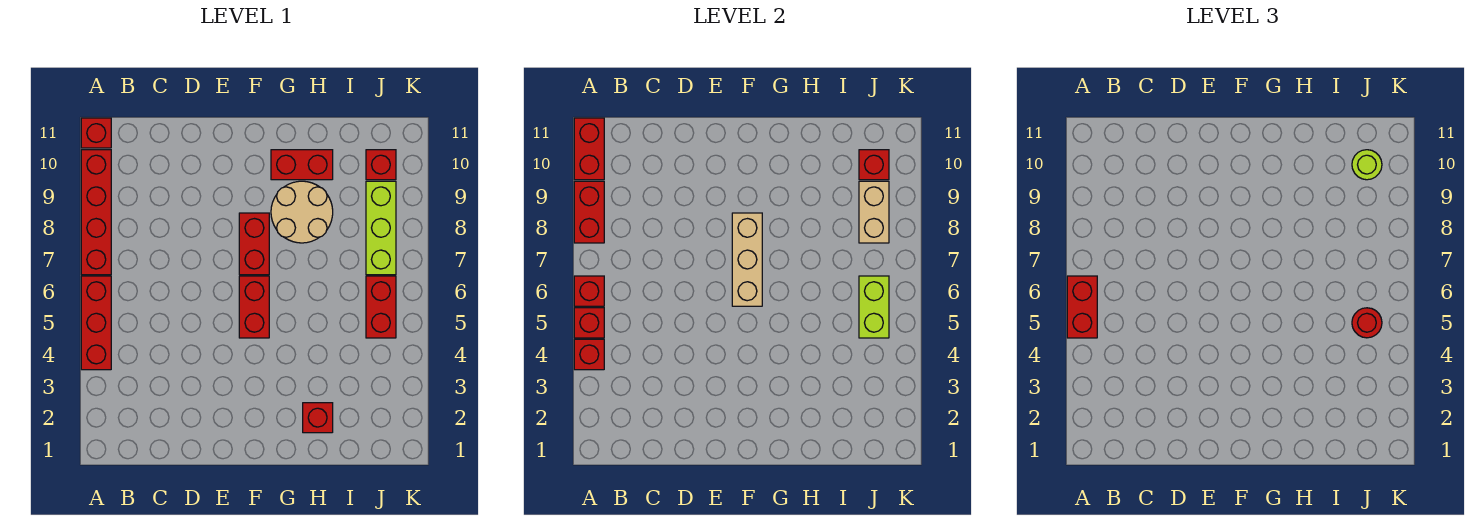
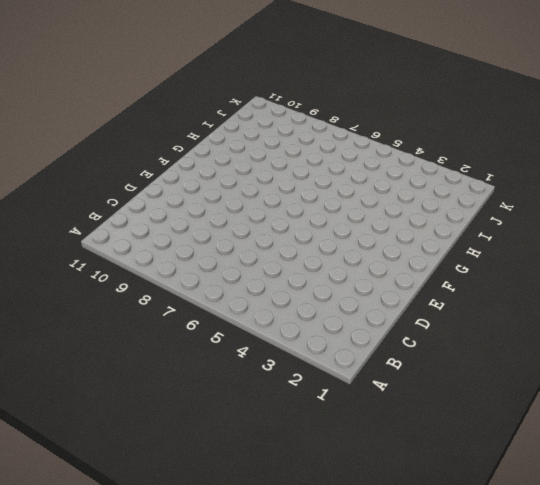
none -> red brick A4:A6 level 1
none -> red brick A7:A10 level 1
none -> red brick A11 level 1

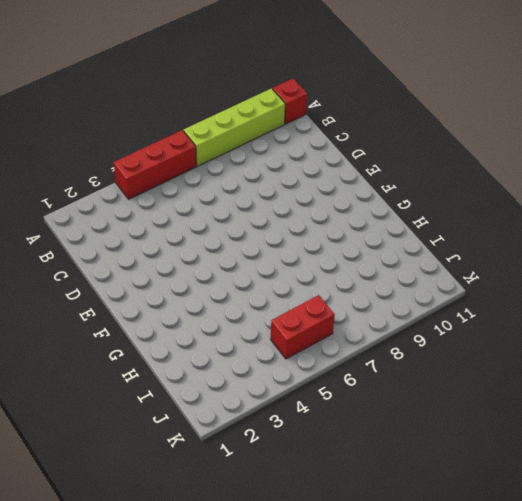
lime brick A7:A10 level 1 -> red brick A7:A10 level 1
none -> red brick F5:F6 level 1
none -> red brick F7:F8 level 1
none -> tan round brick G8:H9 level 1

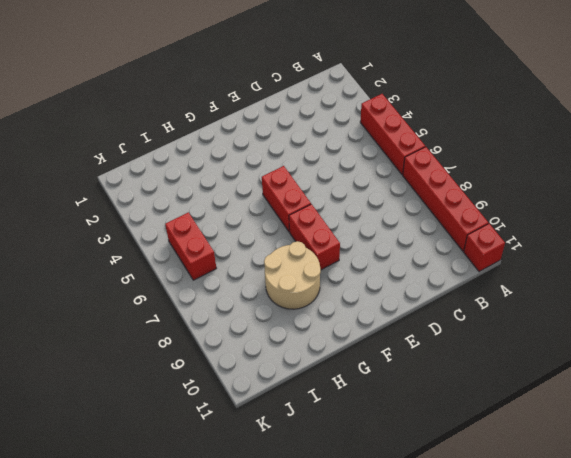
none -> red brick G10:H10 level 1
none -> red brick H2 level 1
none -> lime brick J7:J9 level 1

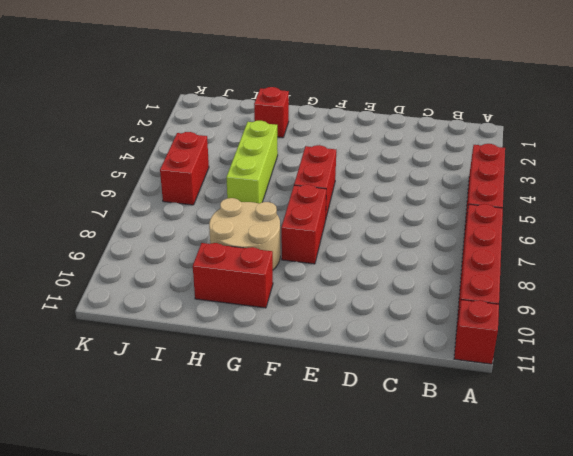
lime brick H4:H6 level 1 -> lime brick J7:J9 level 1
none -> red brick J10 level 1
none -> red brick A4 level 2
none -> red brick A5 level 2

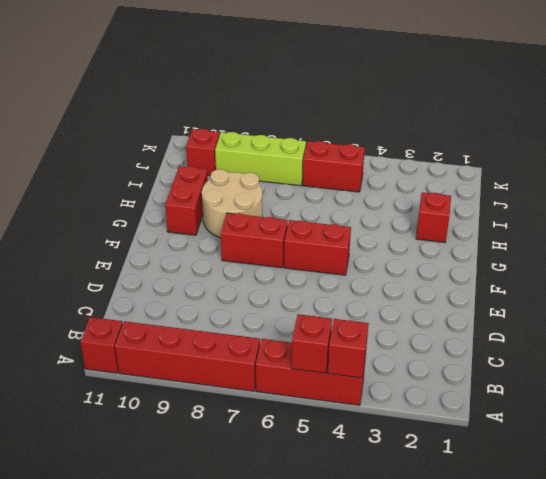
none -> red brick A6 level 2
none -> red brick A8:A9 level 2
none -> red brick A10:A11 level 2

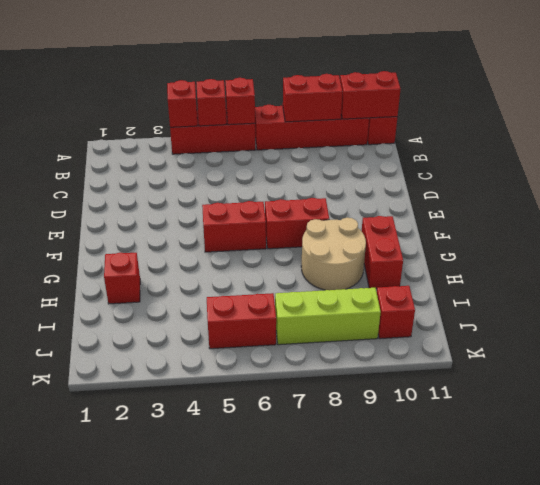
none -> tan brick F6:F8 level 2
none -> lime brick J5:J6 level 2
none -> tan brick J8:J9 level 2

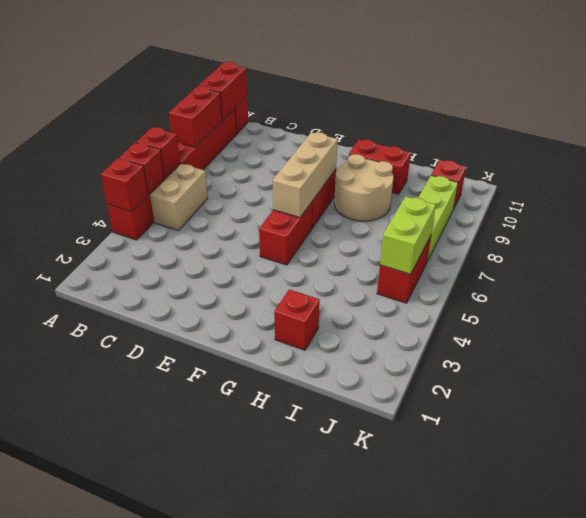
tan brick B5:B6 level 1 -> tan brick J8:J9 level 2
none -> red brick J10 level 2
none -> red brick A5:A6 level 3
none -> red round brick J5 level 3

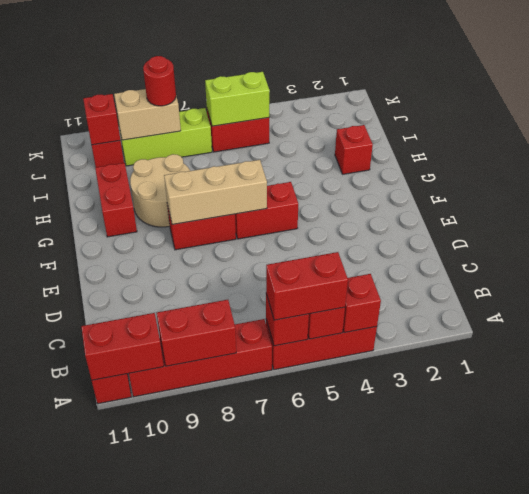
red round brick J8 level 3 -> red round brick J5 level 3
none -> lime round brick J10 level 3

